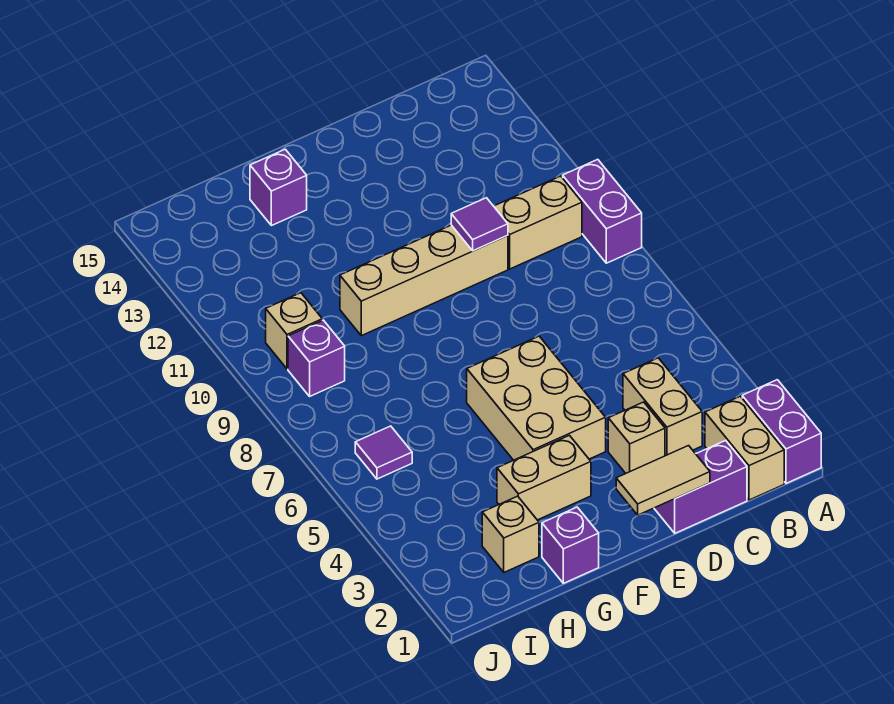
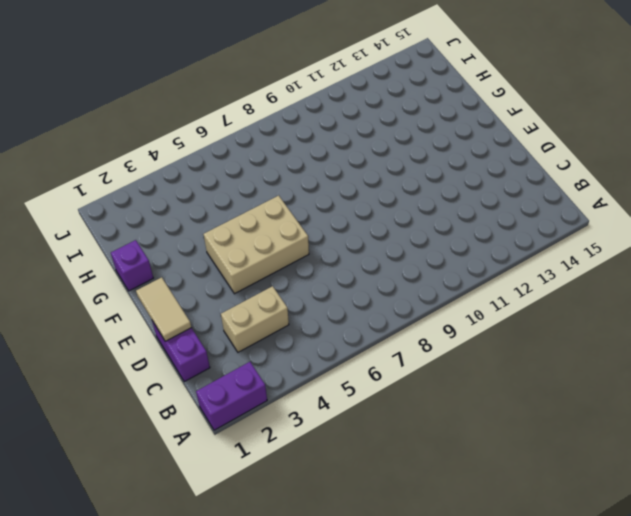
none -> purple brick A9:A10 level 1
none -> tan brick B1:B2 level 1
none -> tan brick B10:C10 level 1

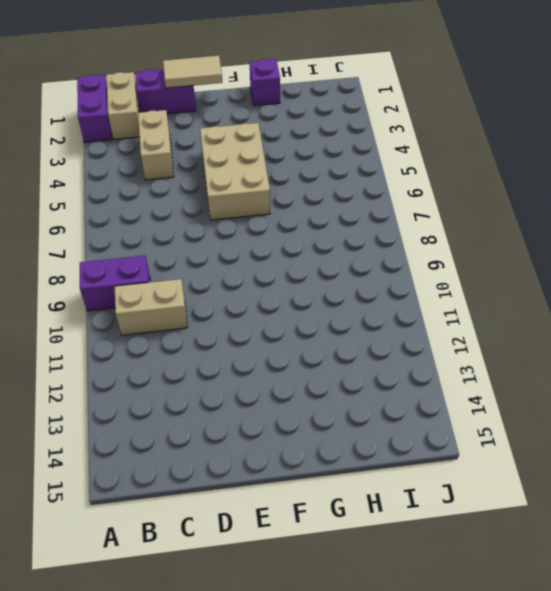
purple brick A9:B9 level 1 -> purple brick A9:A10 level 1
none -> tan brick D3 level 1
none -> tan brick D10:G10 level 1
none -> tan brick F3:G3 level 1

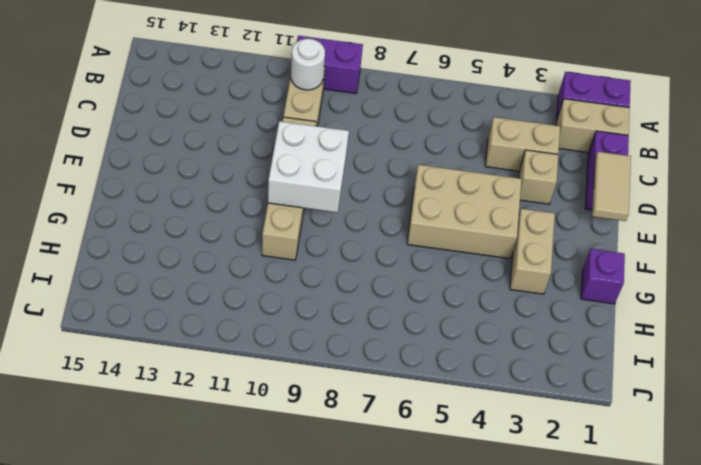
white round brick B10 level 2 -> none
white brick E9:F10 level 2 -> none
none -> purple brick G14 level 1
none -> tan brick H2 level 1
none -> purple tile I6 level 1

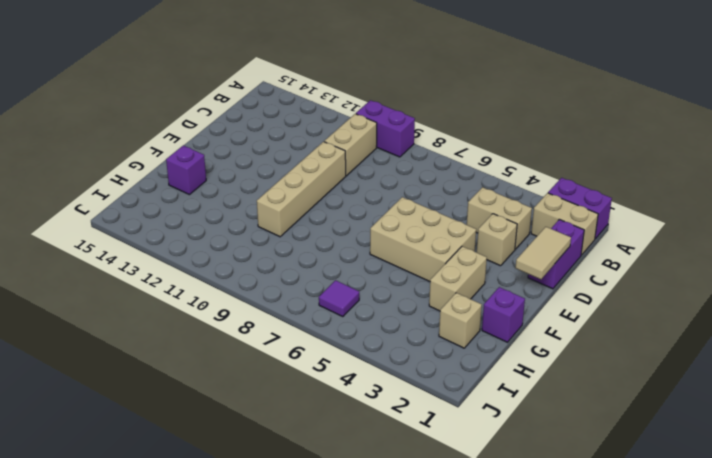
none -> purple brick I9 level 1
none -> tan brick I10 level 1
none -> purple tile D10 level 2

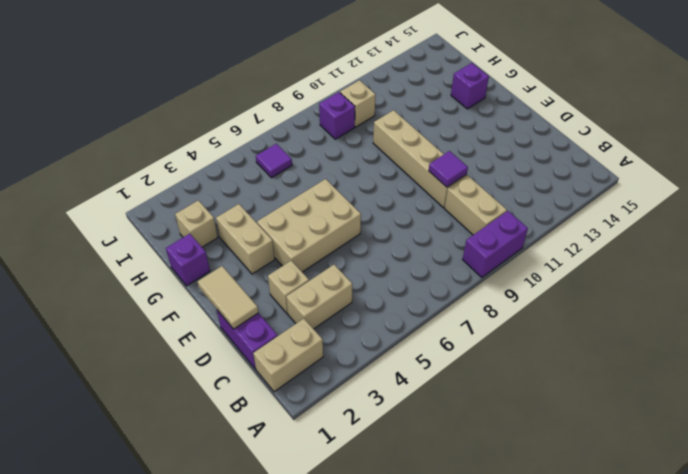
none -> purple brick A1:A2 level 1

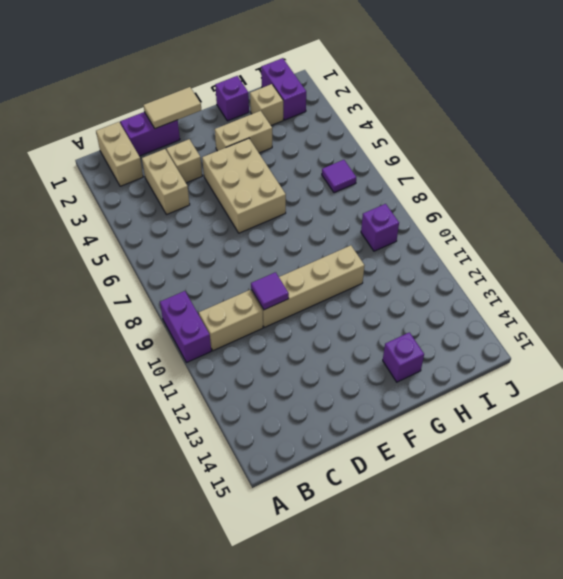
purple brick I1:I2 level 1 -> purple brick A1:A2 level 1
none -> tan brick I10 level 1

